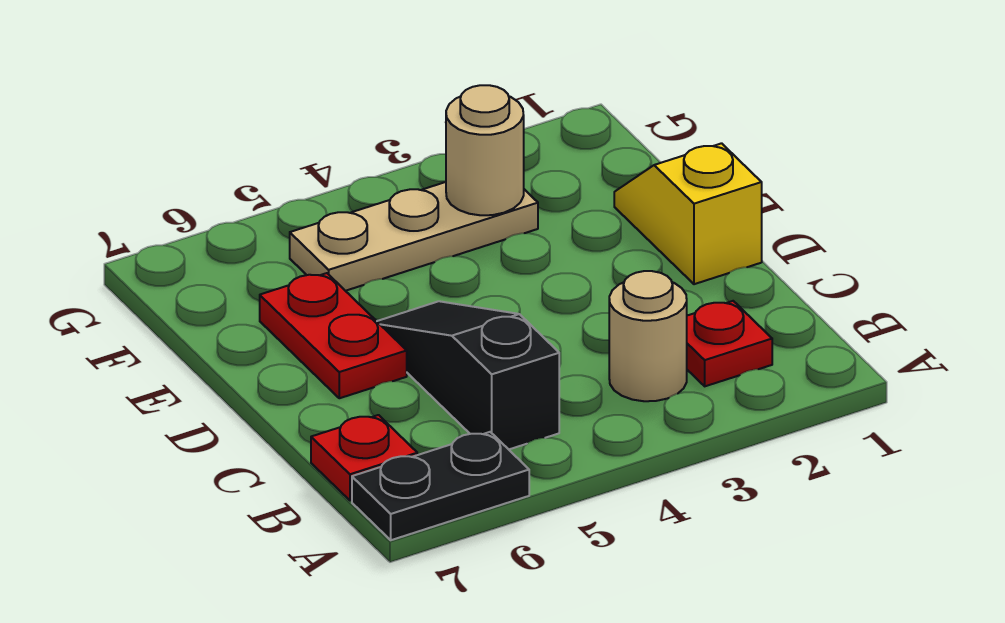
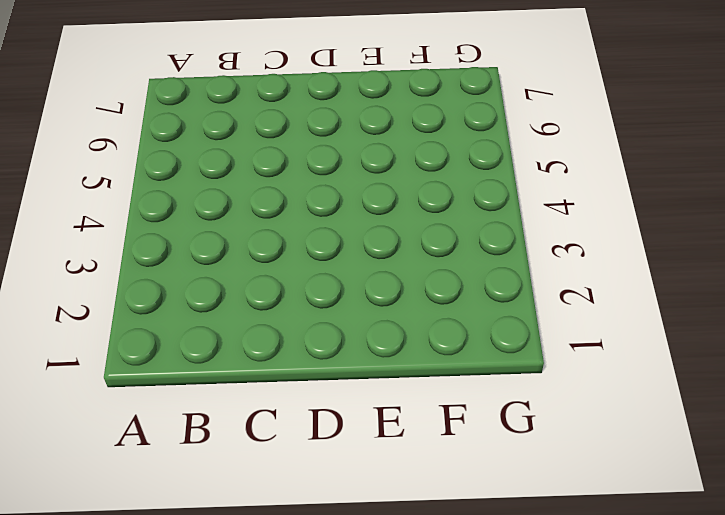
none -> black plate A6:A7 level 1
none -> red plate B2 level 1

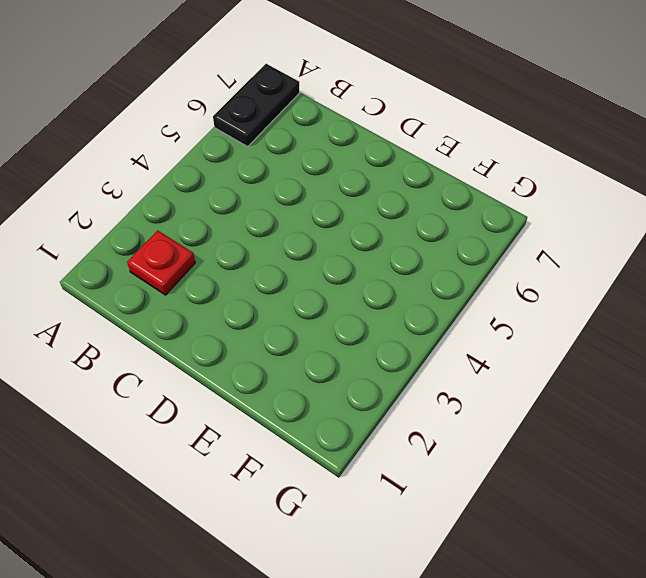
none -> tan round brick B3 level 1
none -> black slope B5:D5 level 1 top B

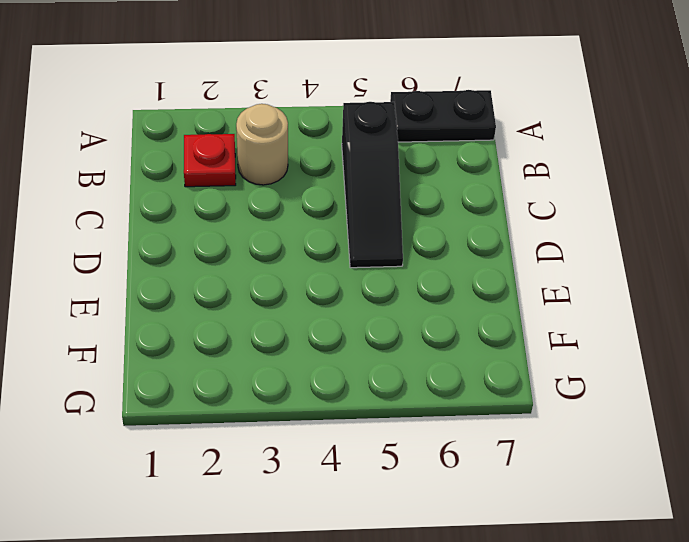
none -> red plate B7 level 1
none -> yellow slope D1:E1 level 1 top D

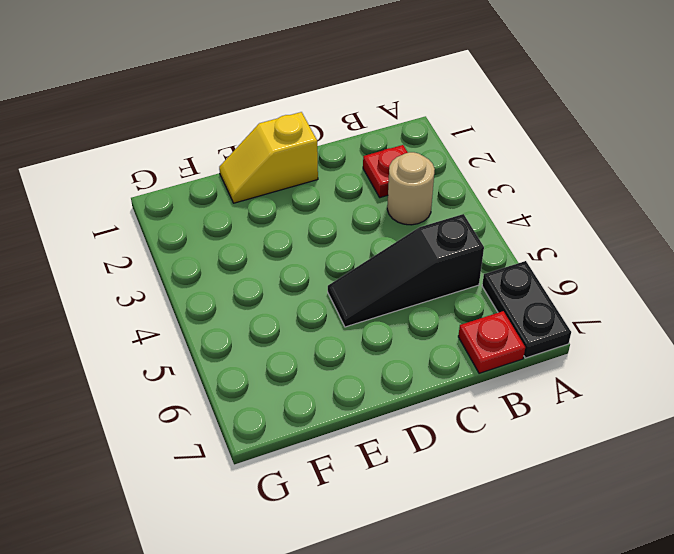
none -> red plate D6:E6 level 1
none -> tan plate F3:F5 level 1

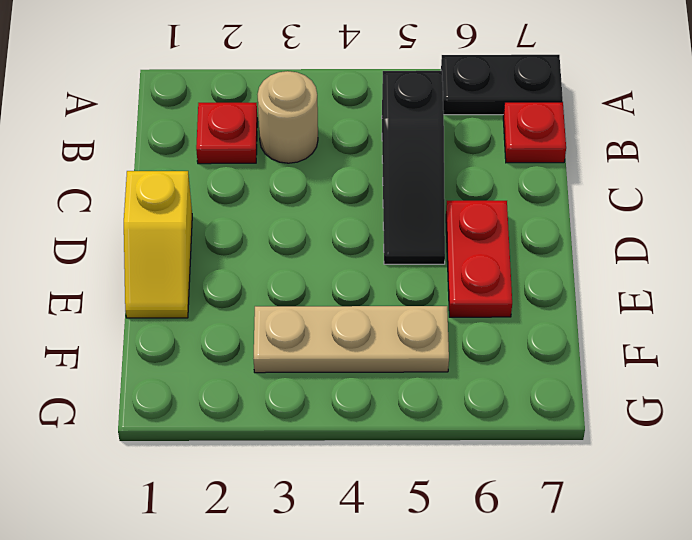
none -> tan round brick F3 level 2

